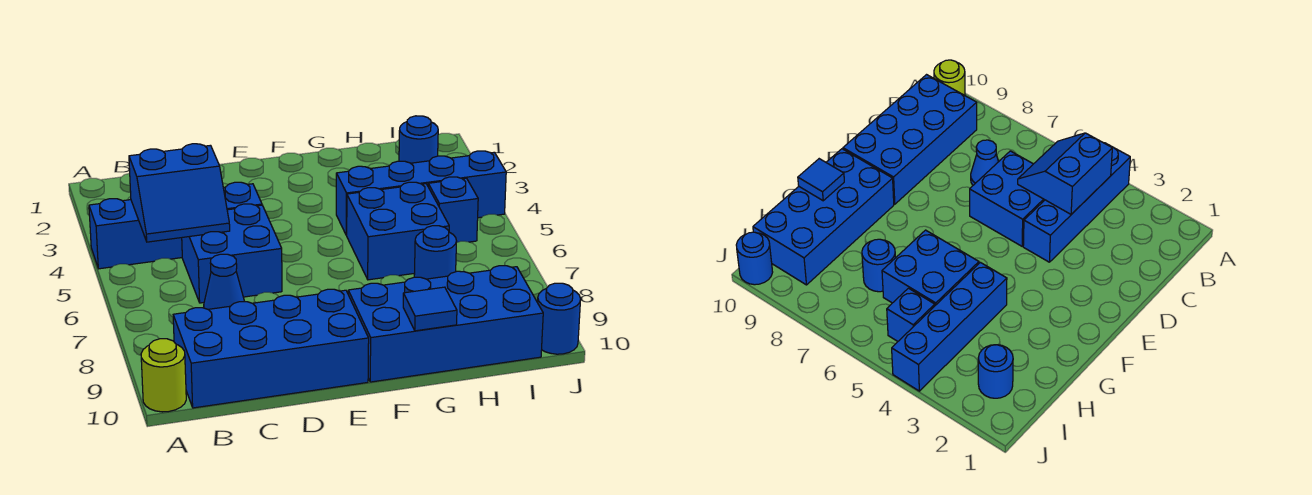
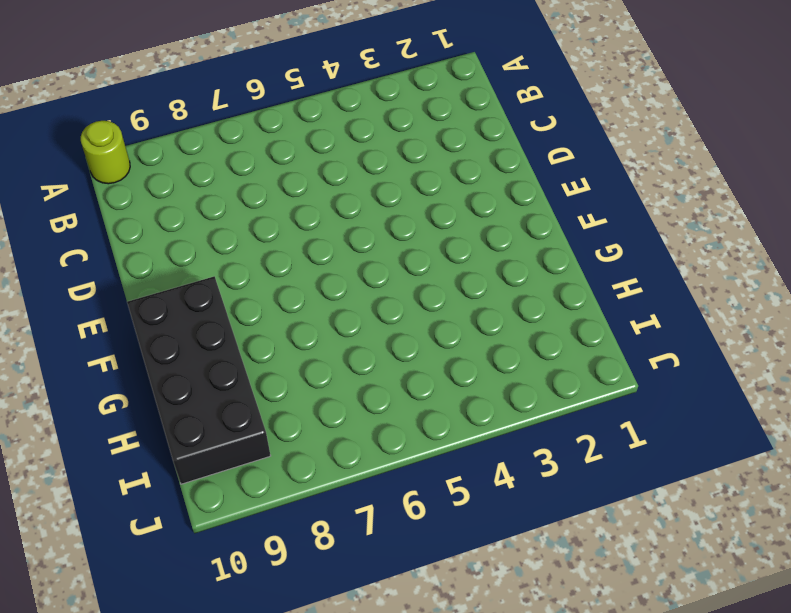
black brick F9:I10 level 1 -> blue brick F9:I10 level 1
none -> blue brick A4:D4 level 1
none -> blue brick B9:E10 level 1
none -> blue brick C5:D6 level 1

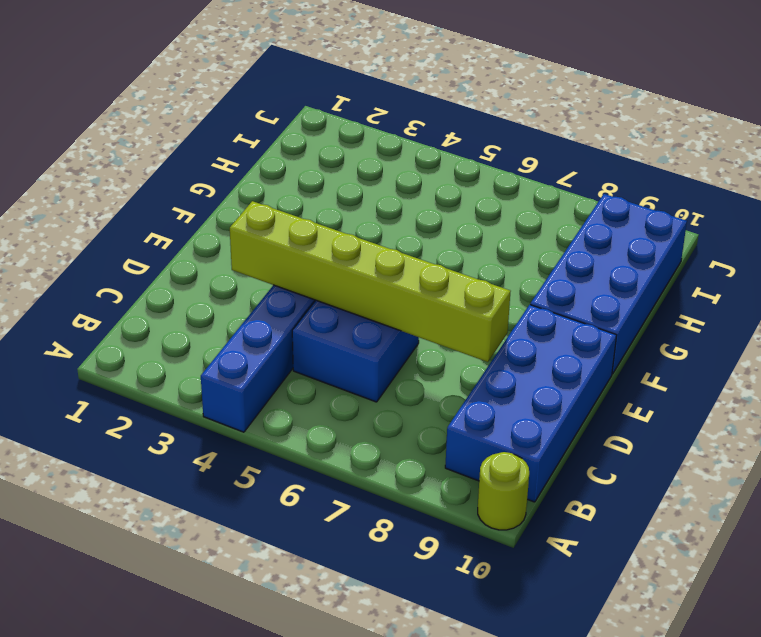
lime brick D3:D8 level 2 -> none
none -> blue cone C7 level 1
none -> blue brick G4:J4 level 1
none -> blue brick G5:H6 level 1

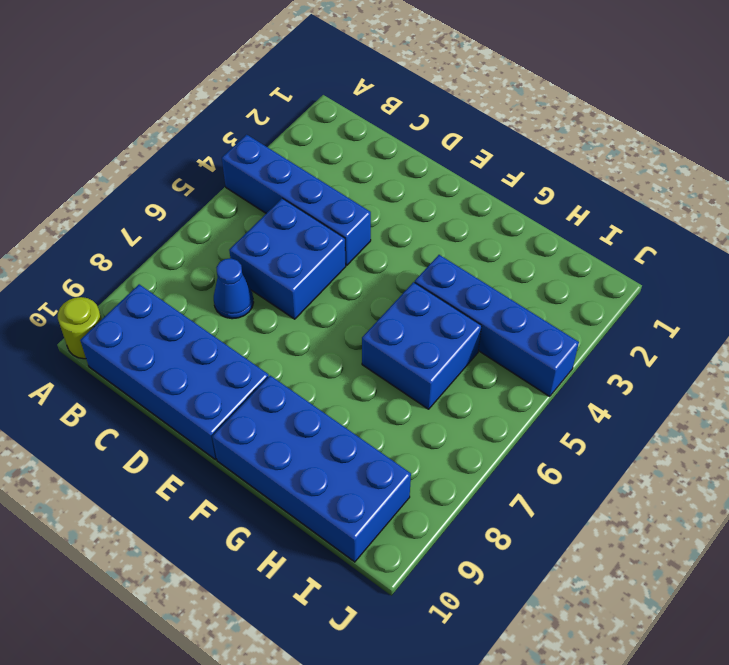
none -> blue round brick H7 level 1
none -> blue round brick I2 level 1
none -> blue brick I5 level 1

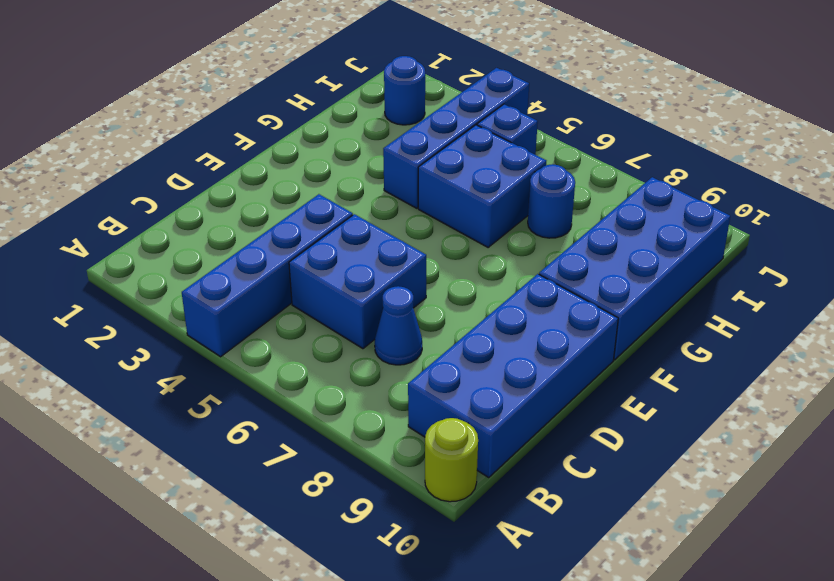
none -> blue round brick J10 level 1
none -> blue slope B4:C5 level 2 top 4
none -> blue tile G10 level 2

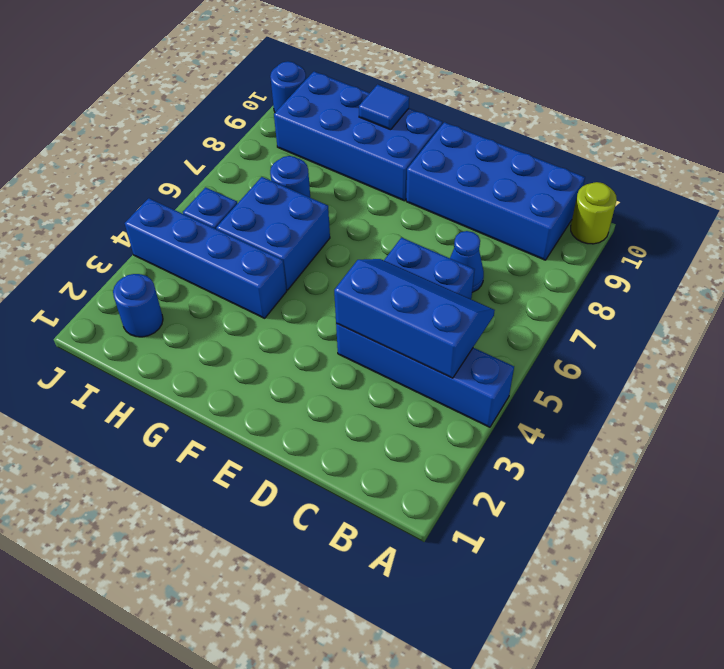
blue slope B4:D5 level 2 top 4 -> blue slope B4:C5 level 2 top 4

